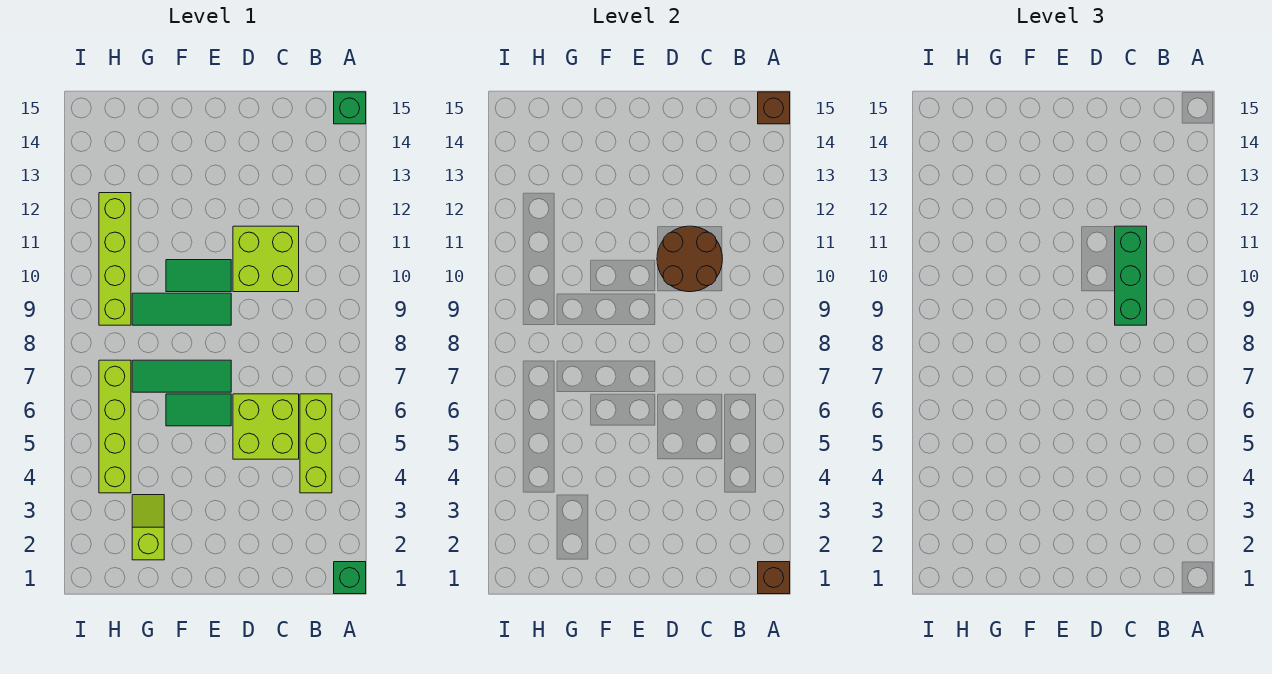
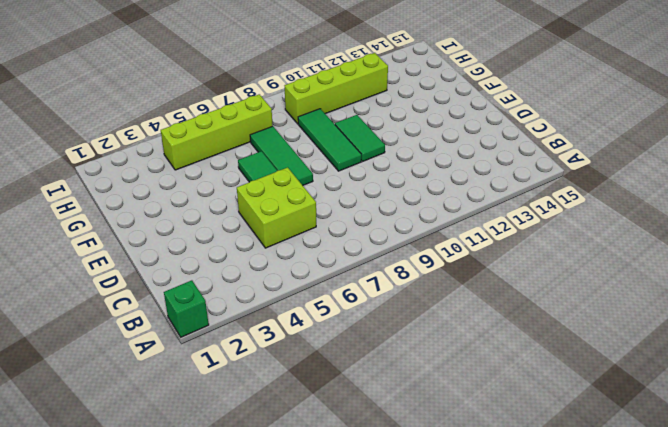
none -> green brick A15 level 1
none -> lime brick B4:B6 level 1
none -> lime brick C10:D11 level 1

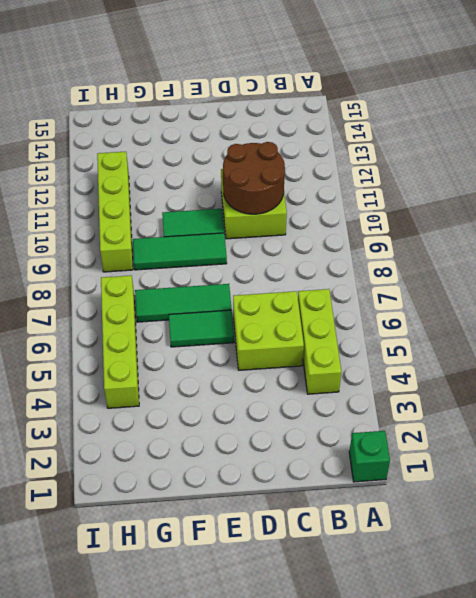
none -> green brick A15 level 1
none -> lime slope G2:G3 level 1 top 2
none -> brown brick A1 level 2

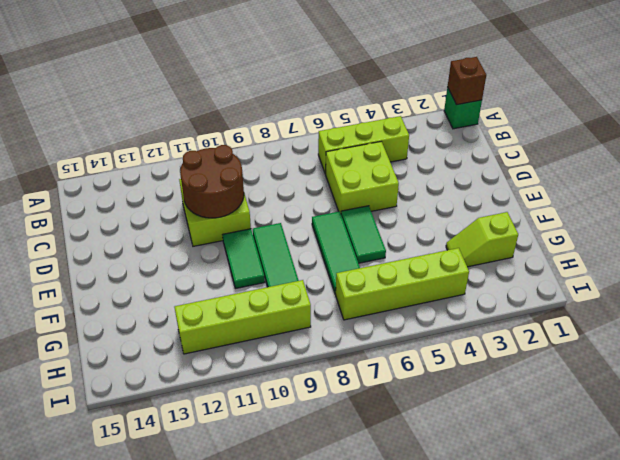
none -> green brick A15 level 1
none -> brown brick A15 level 2
none -> green brick C9:C11 level 3

